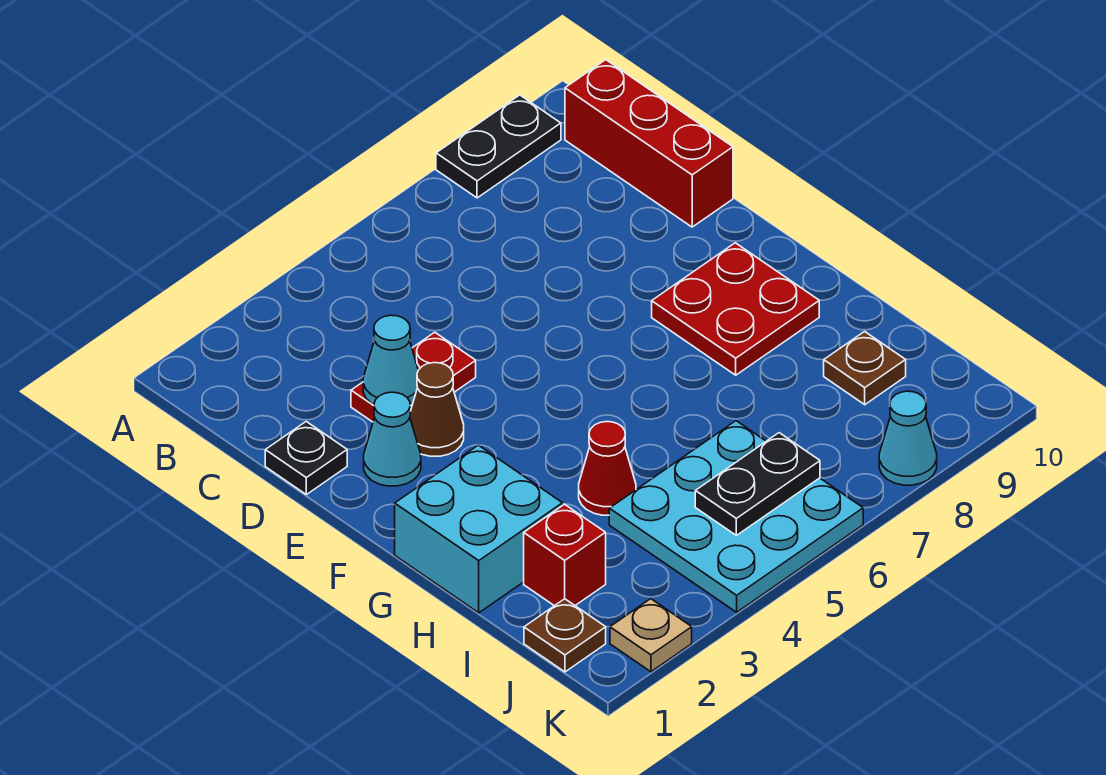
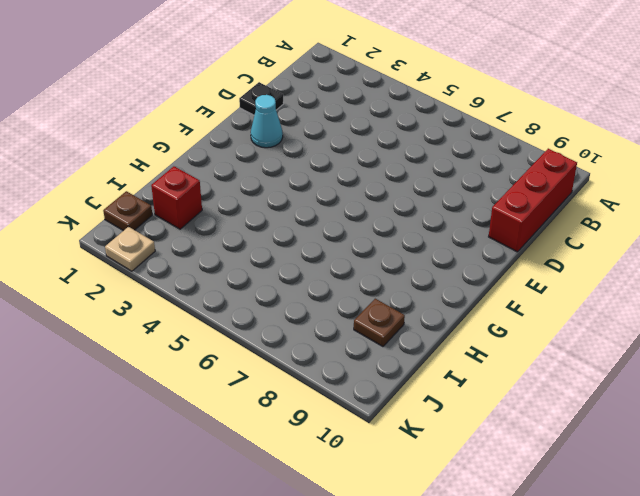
none -> black plate A8:A9 level 1
none -> red plate D3:D4 level 1
none -> brown cone E3 level 1

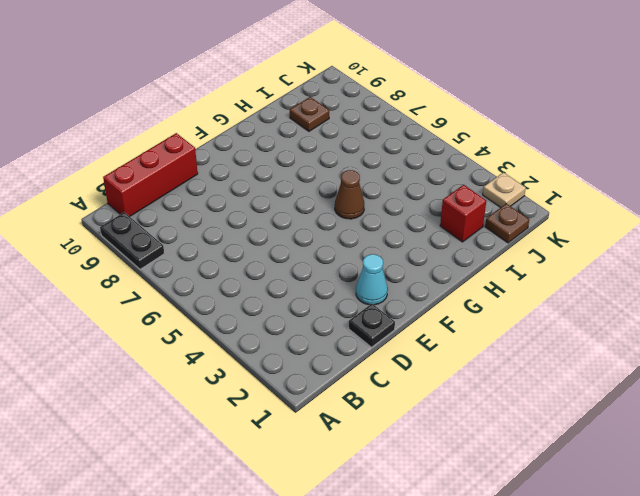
brown cone G5 level 1 -> brown cone E3 level 1
none -> red plate D3:D4 level 1
none -> red plate F8:G9 level 1
none -> cyan brick G1:H2 level 1

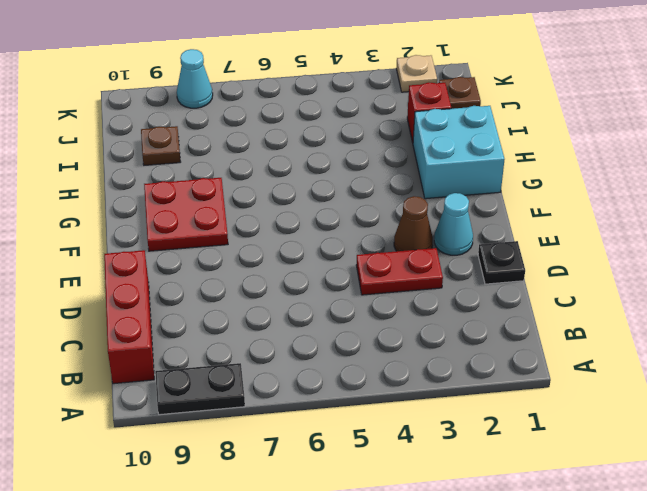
none -> red cone H4 level 1
none -> cyan plate I4:K6 level 1
none -> cyan cone D3 level 2

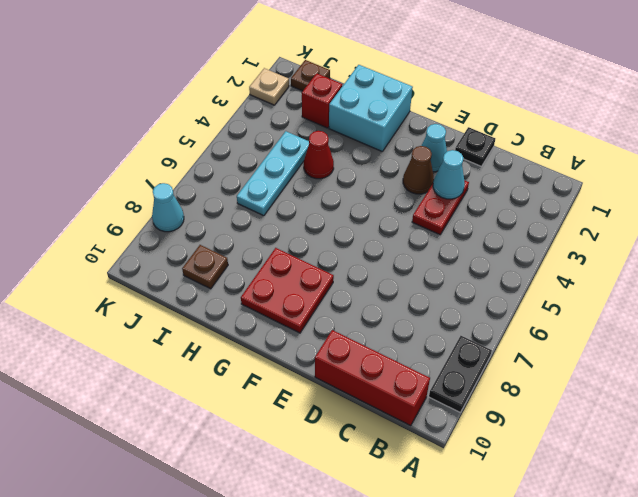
cyan plate I4:I6 level 1 -> cyan plate I4:K6 level 1
none -> black plate J5:J6 level 2

